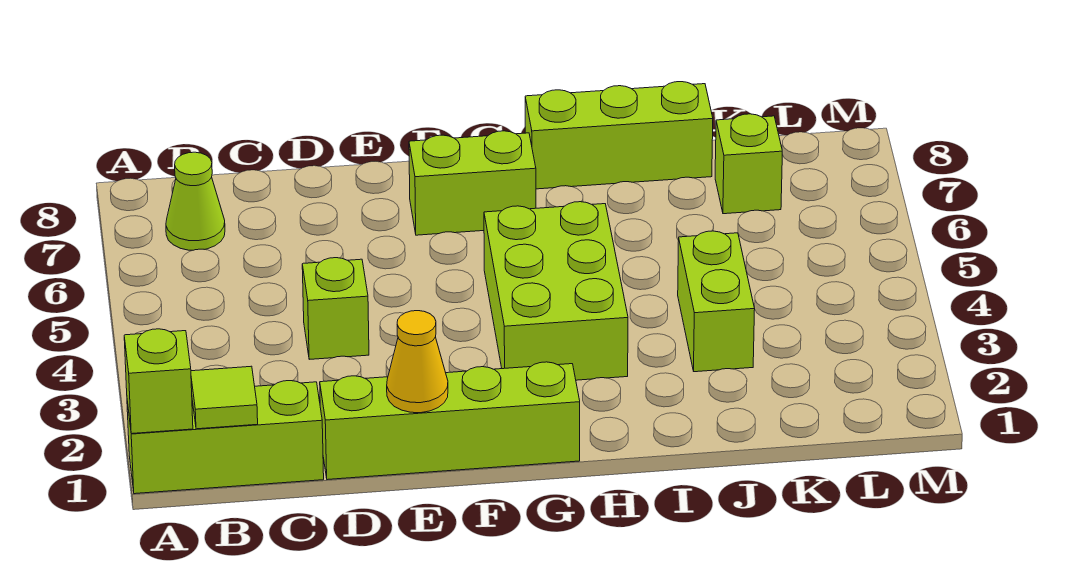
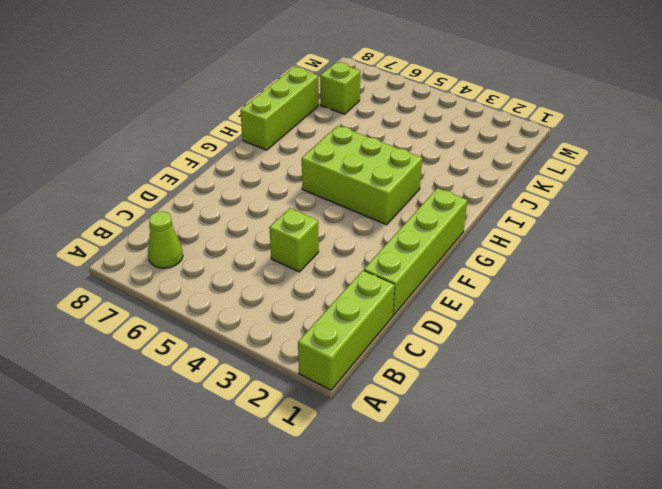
none -> lime brick F7:G7 level 1
none -> lime brick J3:J4 level 1
none -> lime brick A1 level 2

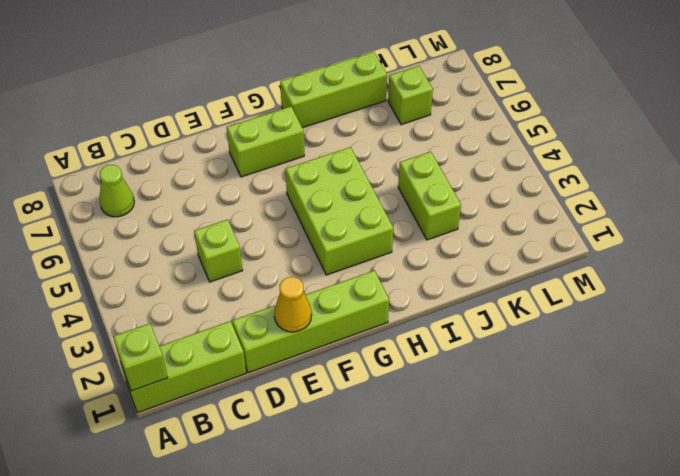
none -> lime tile B1 level 2

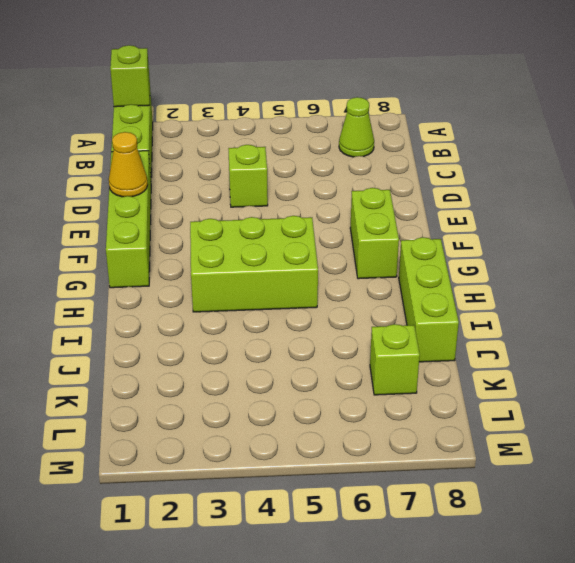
none -> lime brick J3:J4 level 1
none -> lime tile B1 level 2

